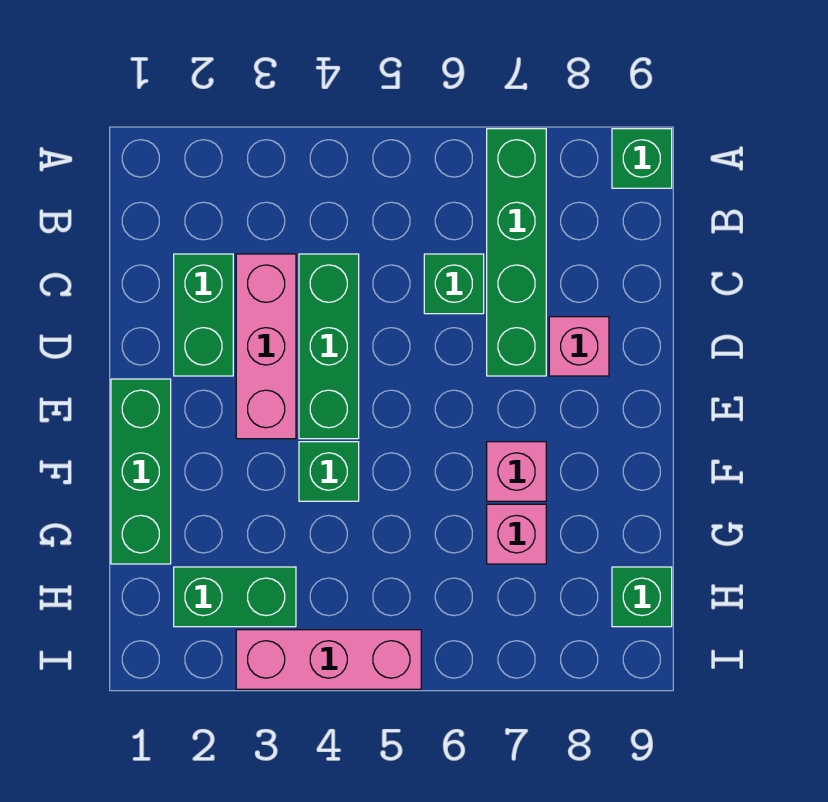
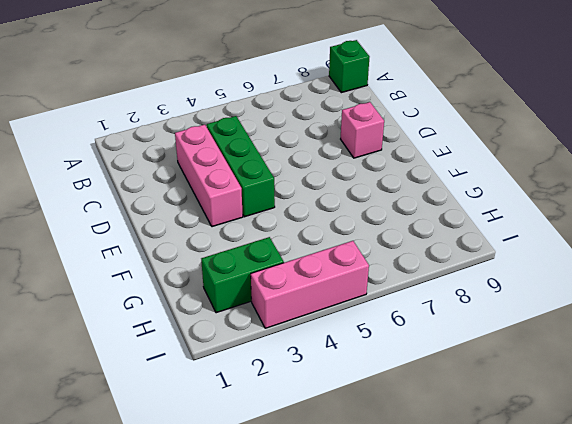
none -> green brick A7:D7 level 1
none -> green brick C2:D2 level 1
none -> green brick C6 level 1

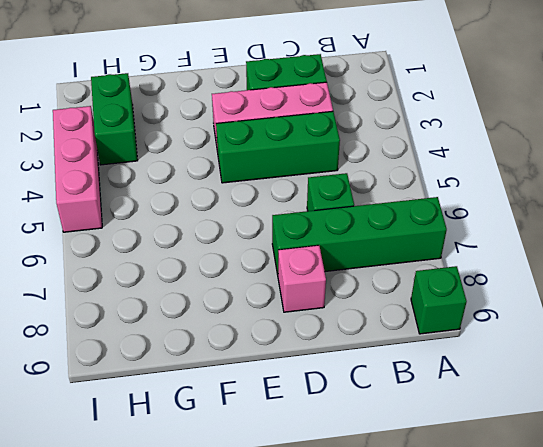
none -> green brick E1:G1 level 1
none -> green brick F4 level 1
none -> pink brick F7 level 1

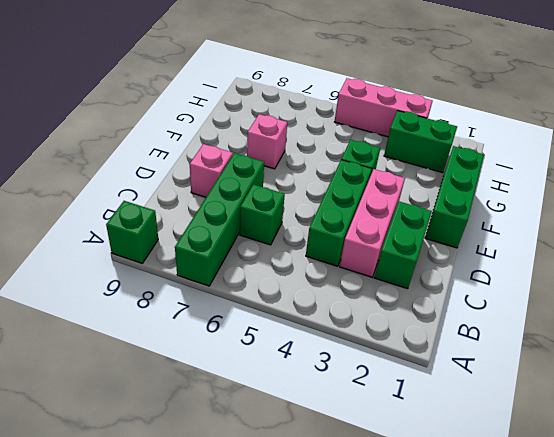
none -> pink brick G7 level 1
none -> green brick H9 level 1

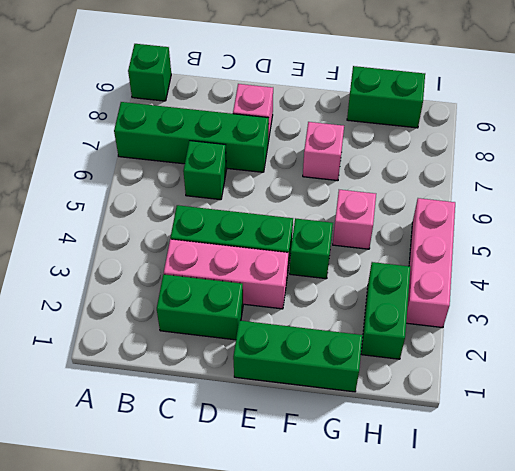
pink brick G5 level 1 -> pink brick G7 level 1
green brick G9:H9 level 1 -> green brick H9 level 1

